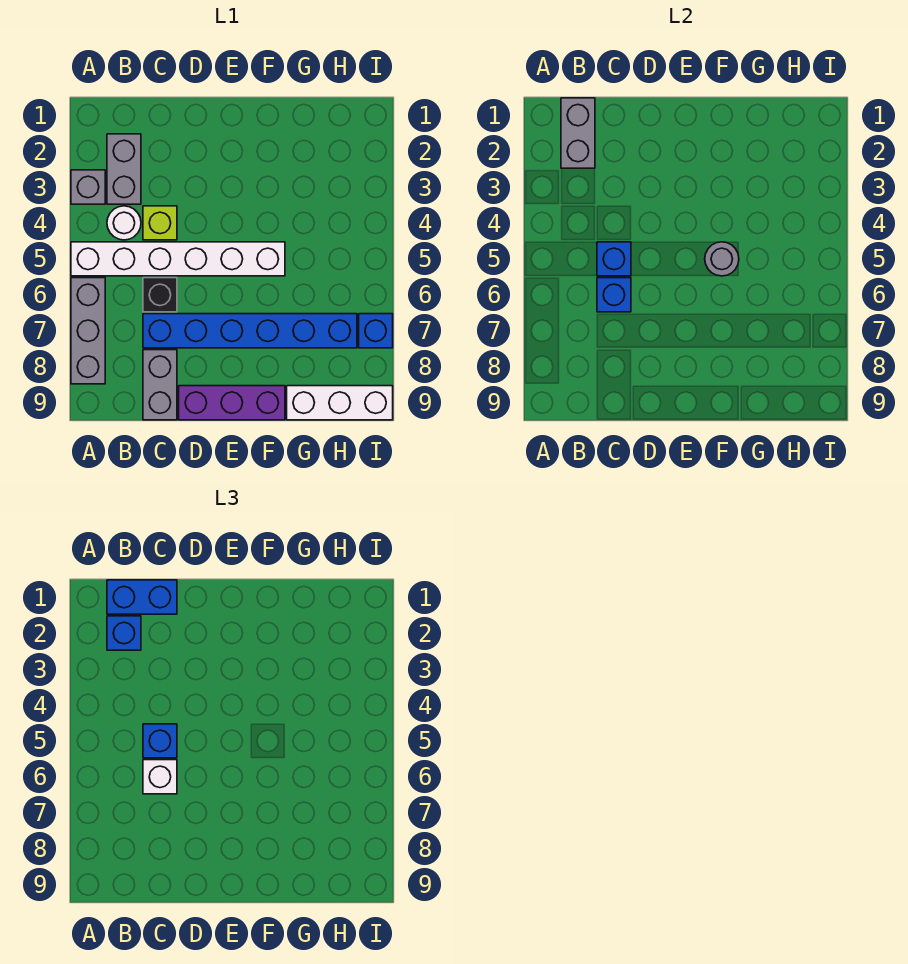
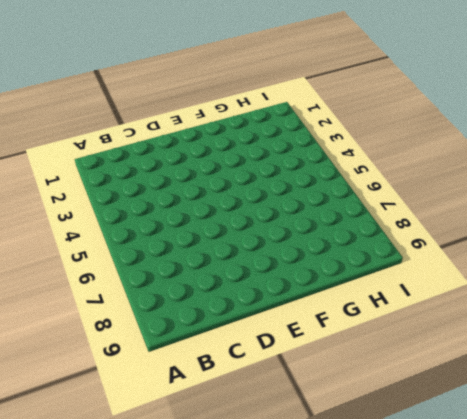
none -> grey brick A3 level 1
none -> white brick A5:F5 level 1
none -> grey brick A6:A8 level 1

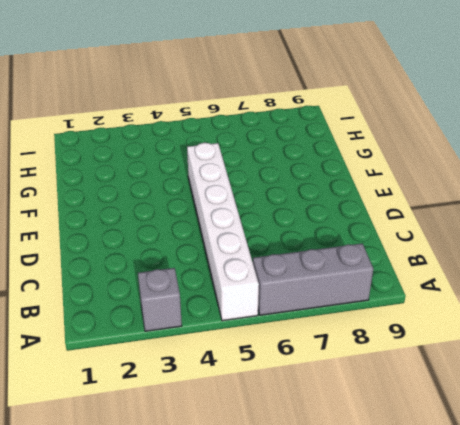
none -> grey brick B2:B3 level 1
none -> white round brick B4 level 1
none -> lime brick C4 level 1

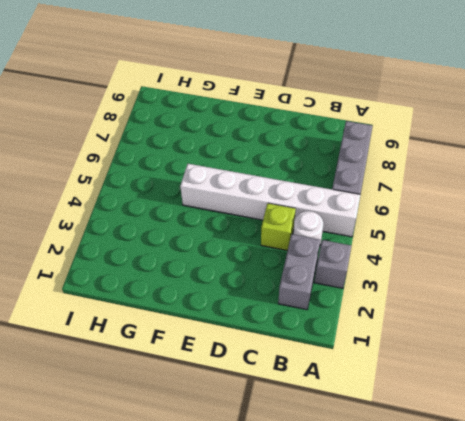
none -> black brick C6 level 1
none -> blue brick C7:H7 level 1
none -> grey brick C8:C9 level 1

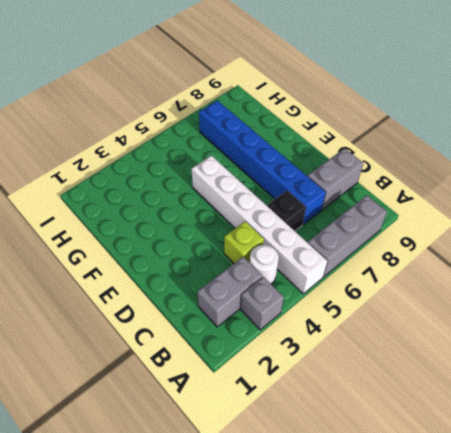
none -> purple brick D9:F9 level 1
none -> white brick G9:I9 level 1
none -> blue brick I7 level 1

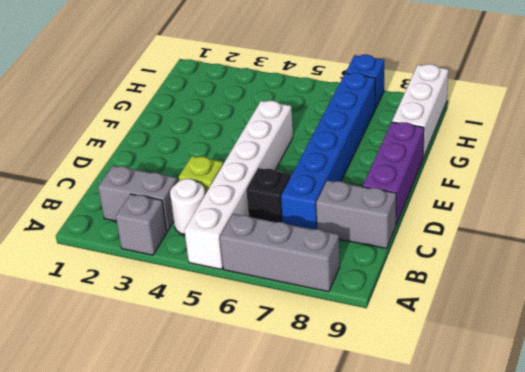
none -> grey brick B1:B2 level 2
none -> blue brick C5 level 2
none -> blue brick C6 level 2

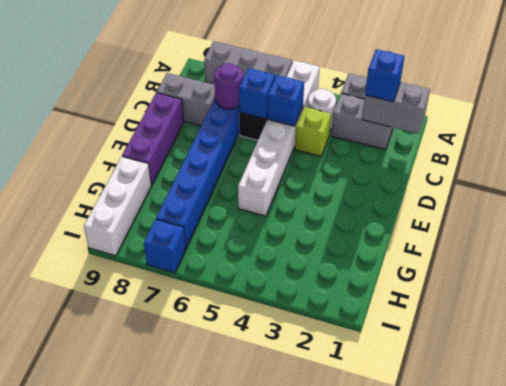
purple round brick C7 level 2 -> none
none -> grey round brick F5 level 2
none -> blue brick B1:C1 level 3
none -> blue brick C5 level 3

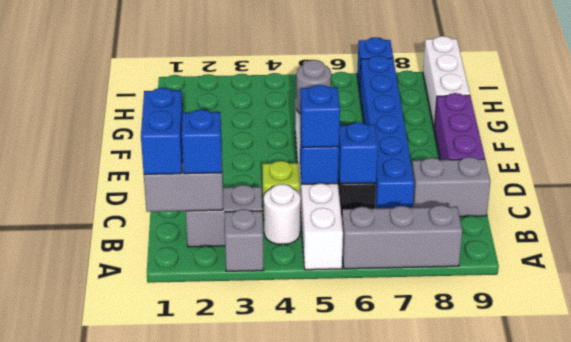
none -> white brick C6 level 3

